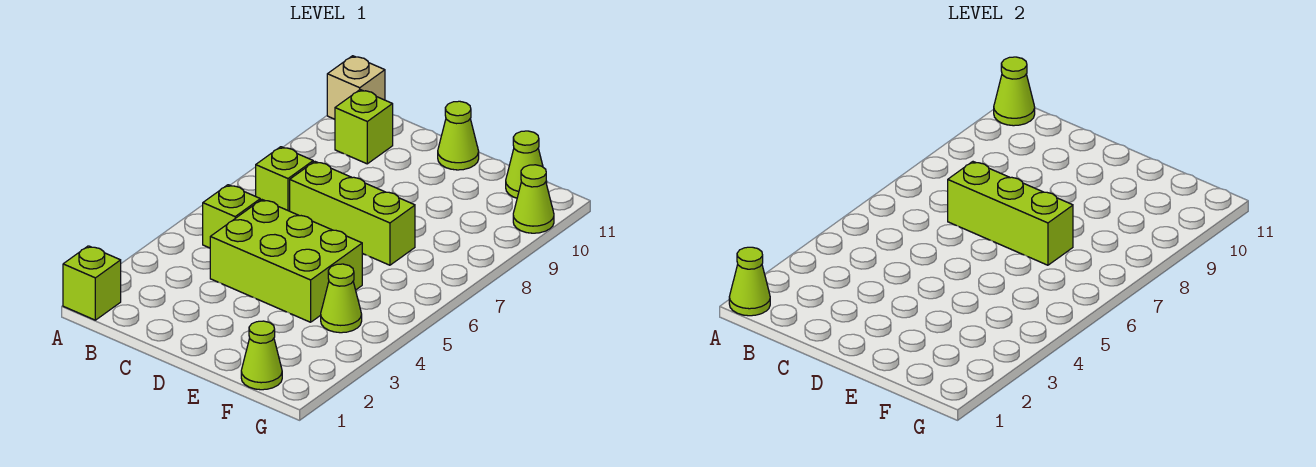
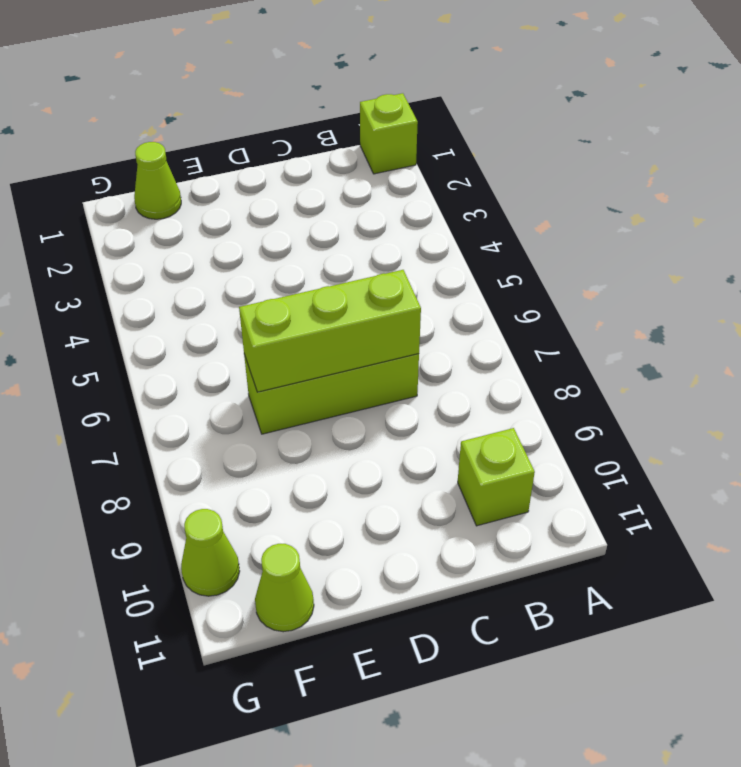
none -> tan brick A11 level 1
none -> lime brick B5 level 1
none -> lime brick B7 level 1

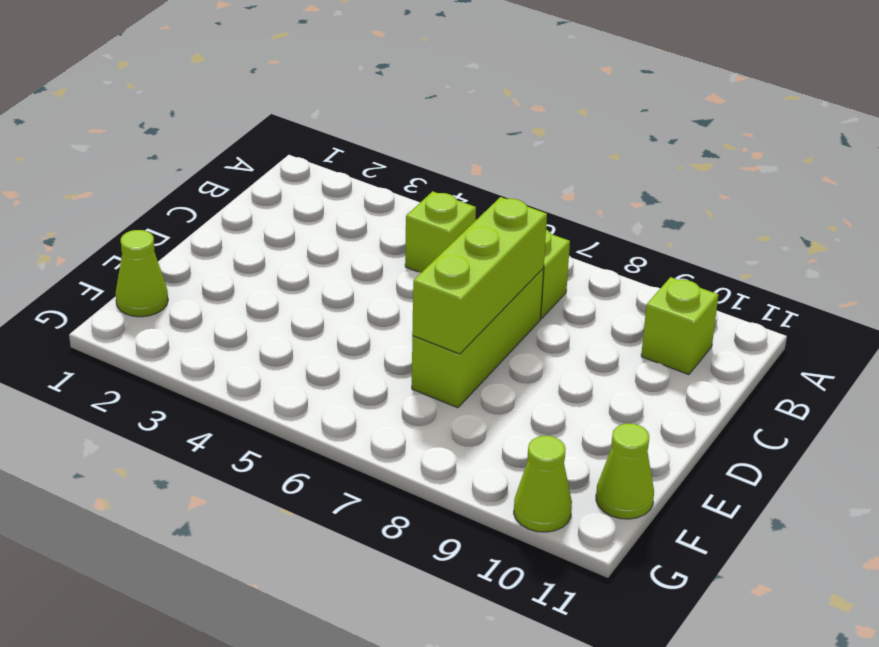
none -> lime brick A1 level 1
none -> tan brick A11 level 1
none -> lime brick C4:E5 level 1

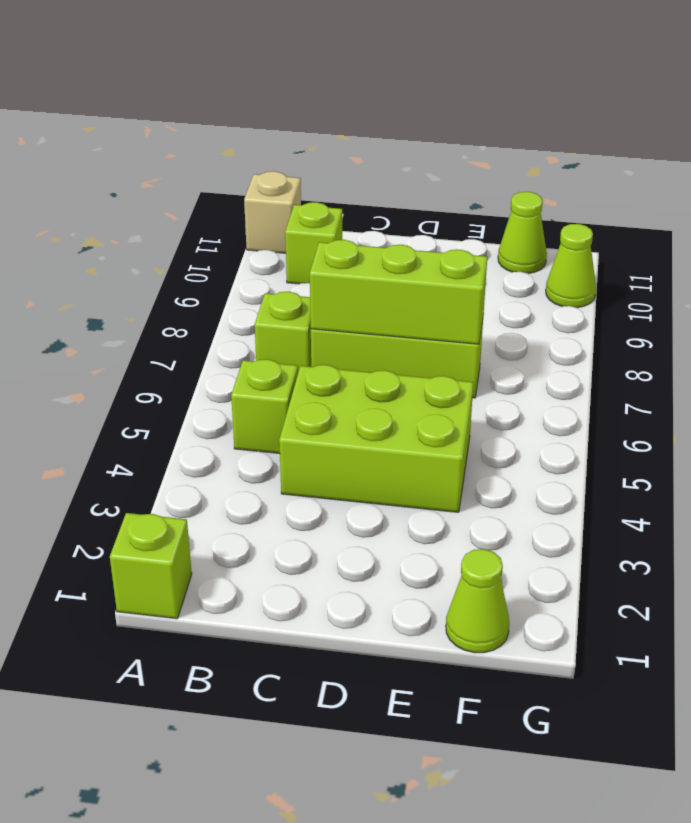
none -> lime cone D11 level 1
none -> lime cone F4 level 1
none -> lime cone A1 level 2

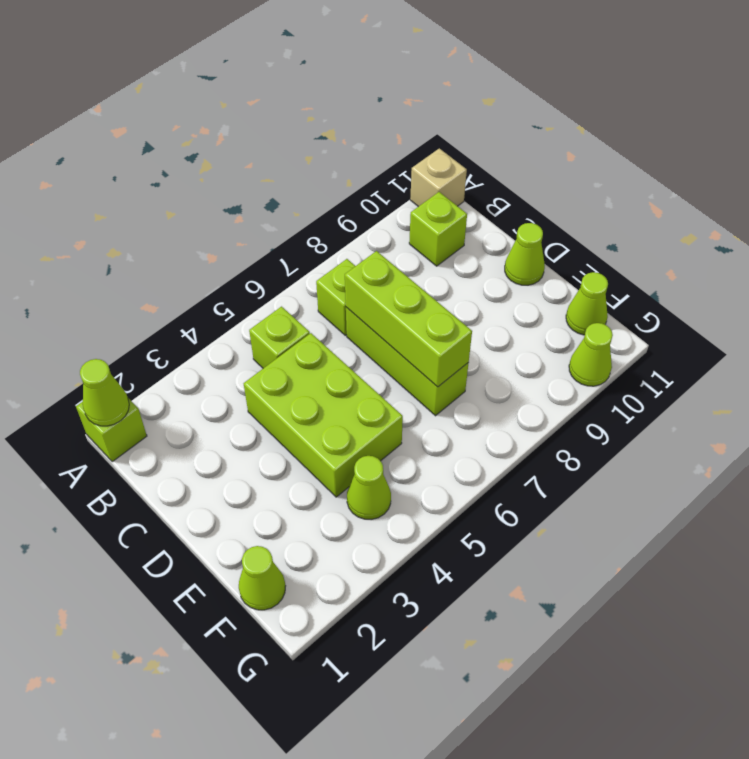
none -> lime cone A11 level 2

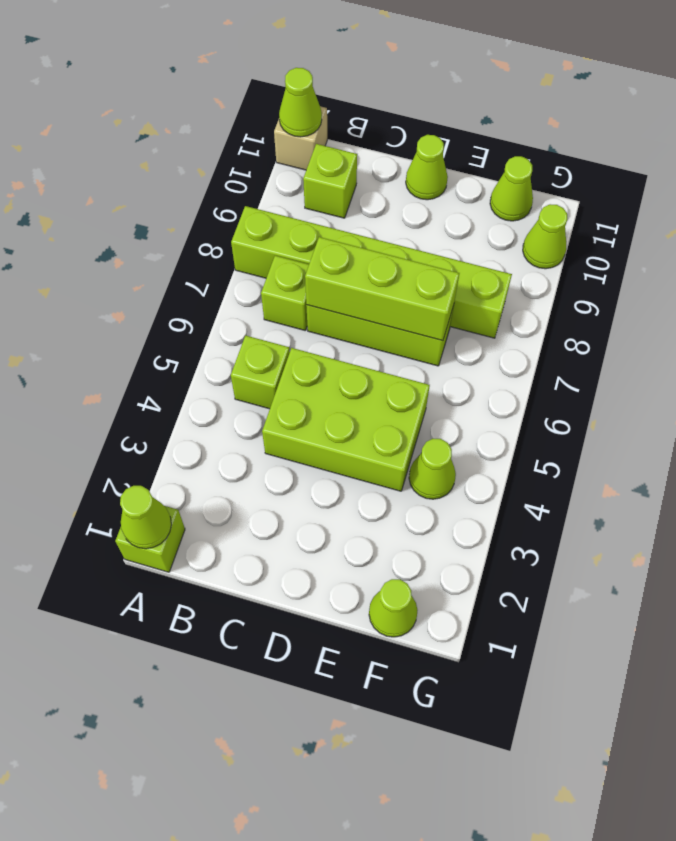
lime brick A8:F8 level 1 -> none

